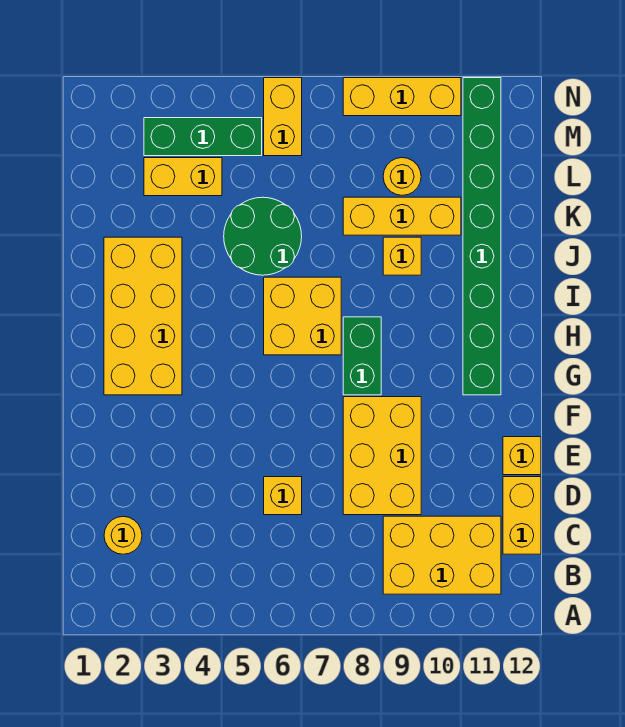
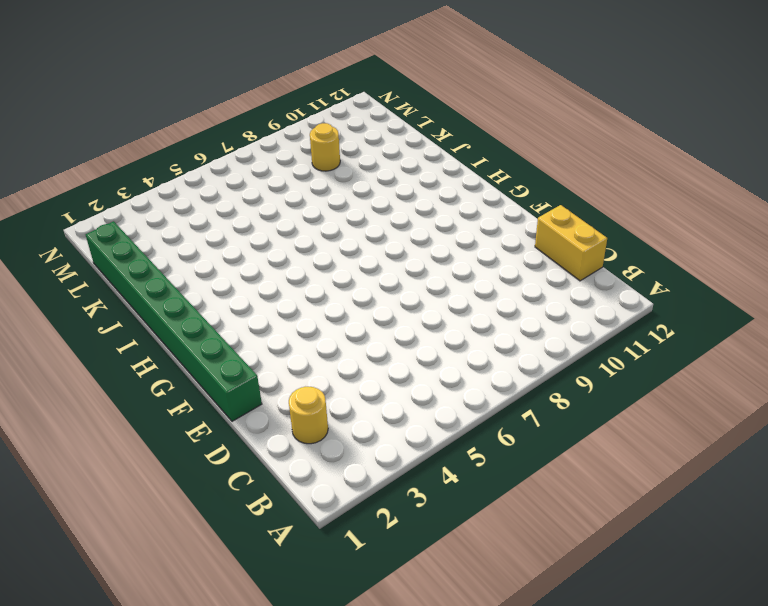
green brick E1:L1 level 1 -> green brick G11:N11 level 1
none -> yellow brick B9:C11 level 1
none -> yellow brick D6 level 1
none -> yellow brick D8:F9 level 1

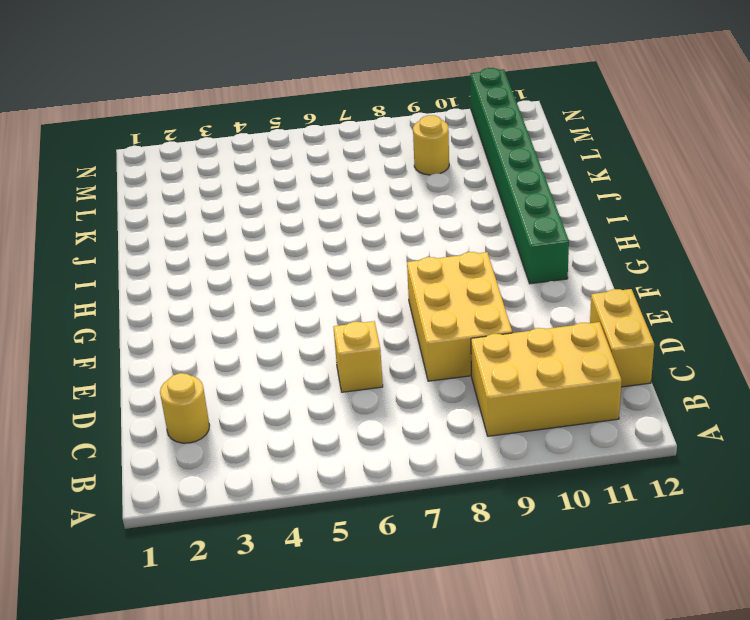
none -> yellow brick E12 level 1
none -> yellow brick G2:J3 level 1
none -> green brick G8:H8 level 1

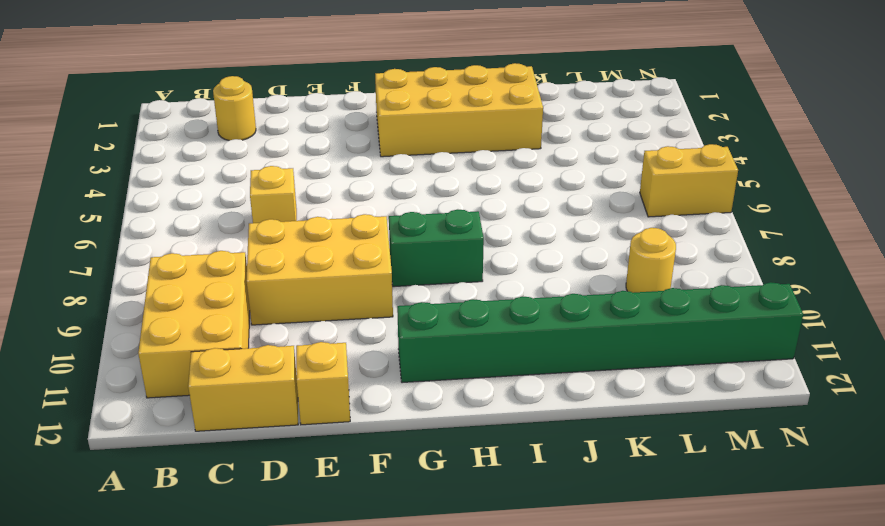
none -> yellow brick H6:I7 level 1
none -> green round brick J5:K6 level 1
none -> yellow brick J9 level 1

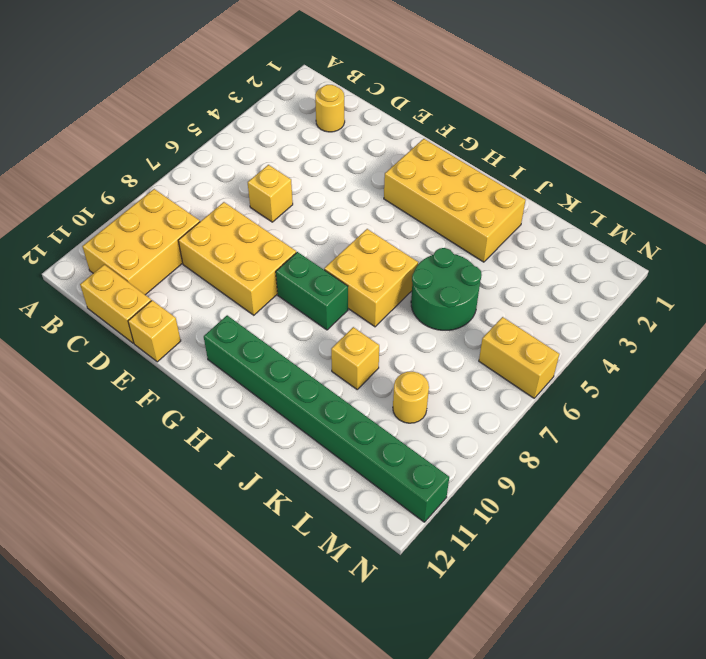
none -> yellow brick K8:K10 level 1
none -> yellow brick L3:L4 level 1
none -> green brick M3:M5 level 1

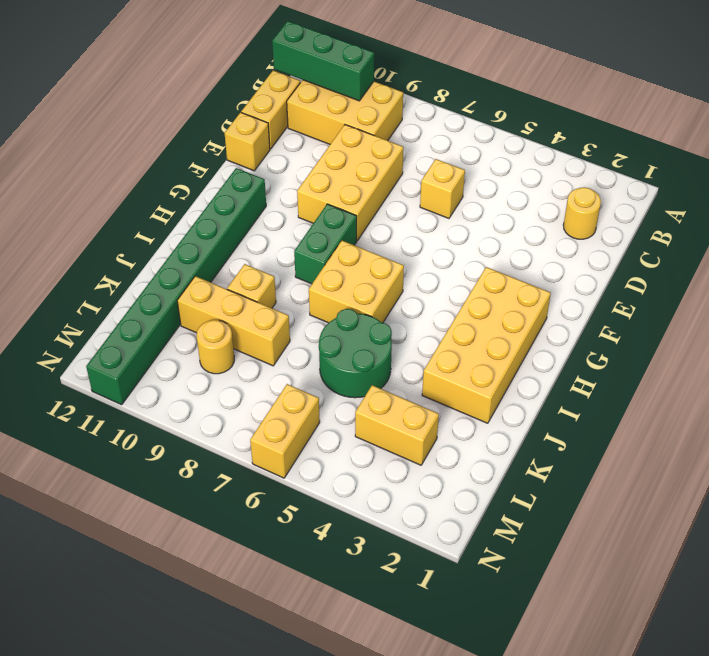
green brick B10:B12 level 2 -> green brick M3:M5 level 1
none -> yellow brick N8:N10 level 1

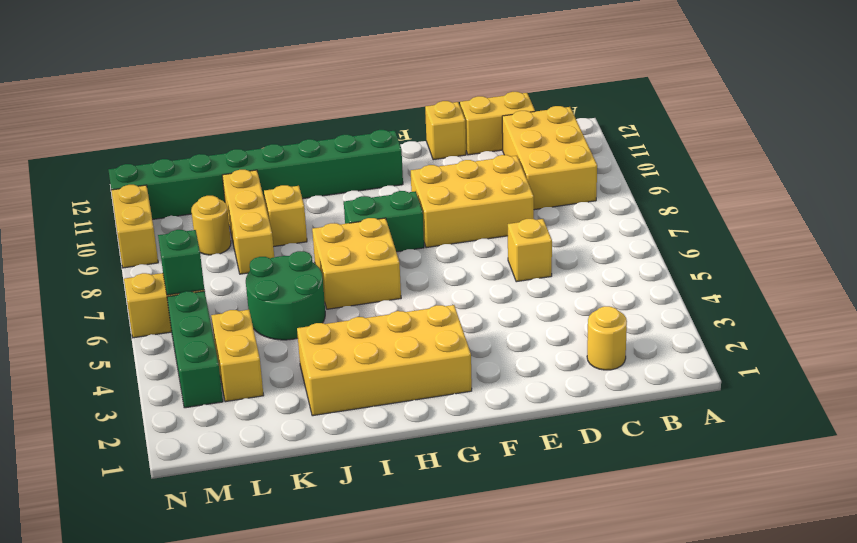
green brick M6 level 2 -> none
yellow brick N9:N10 level 1 -> yellow brick N8:N10 level 1

